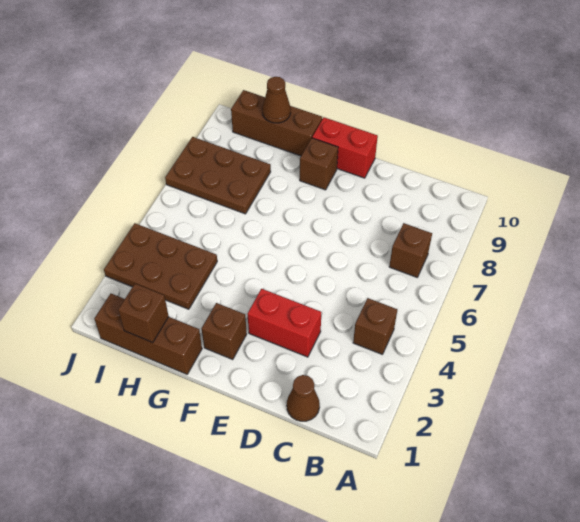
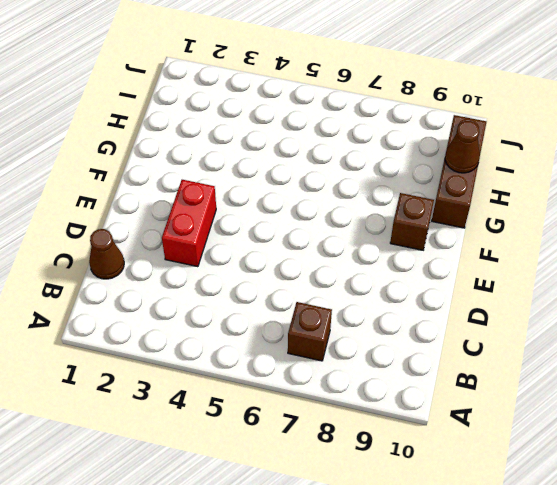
none -> brown brick B4 level 1
none -> red brick E10:F10 level 1
none -> brown brick F2 level 1

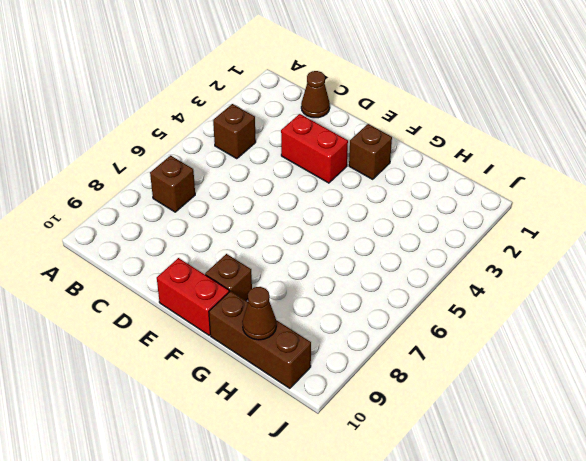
none -> brown brick G1:I1 level 1
none -> brown plate H3:J4 level 1
none -> brown plate H7:J8 level 1

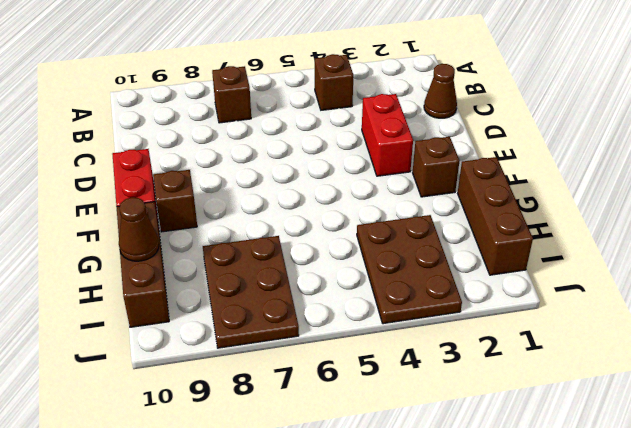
none -> brown brick H1 level 2

